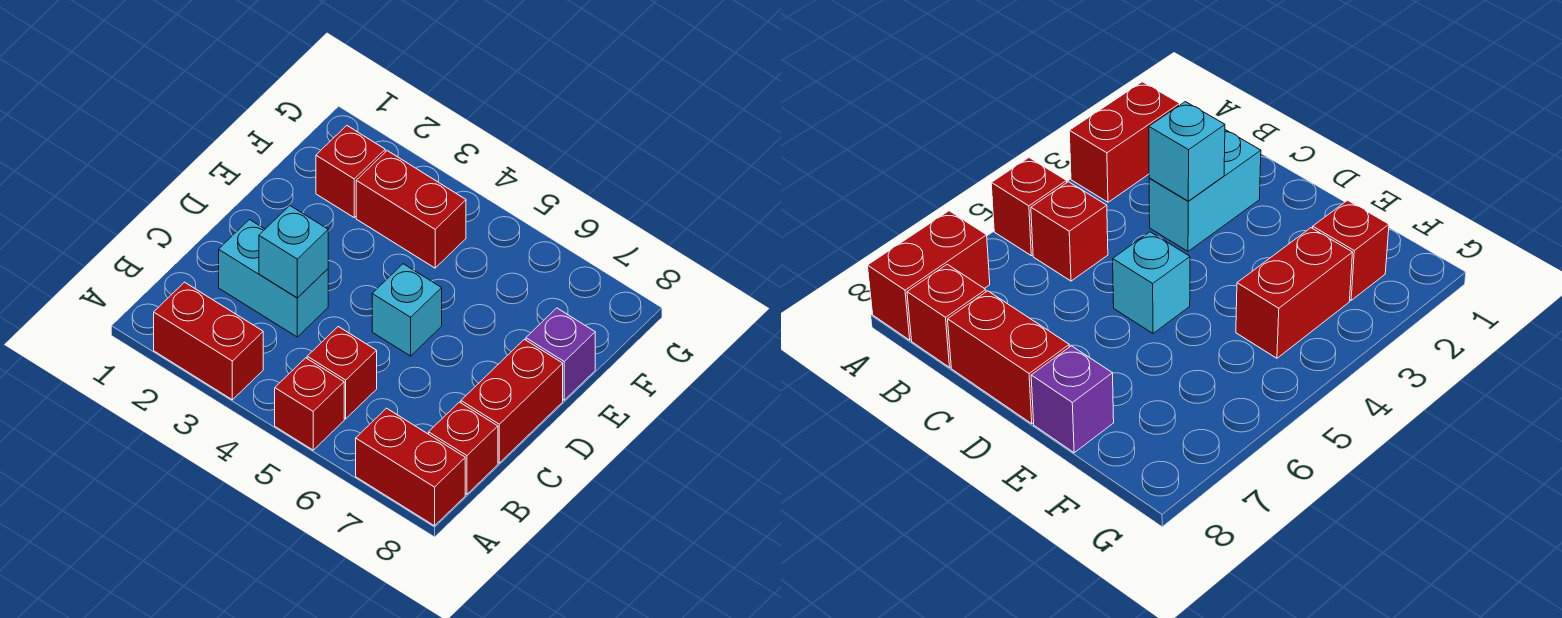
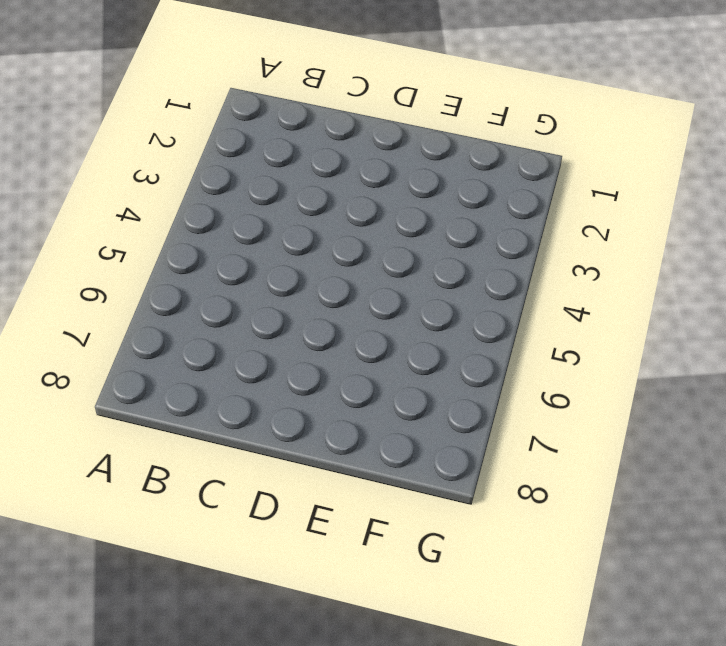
none -> red brick A2:A3 level 1
none -> red brick A5 level 1
none -> red brick A7:A8 level 1

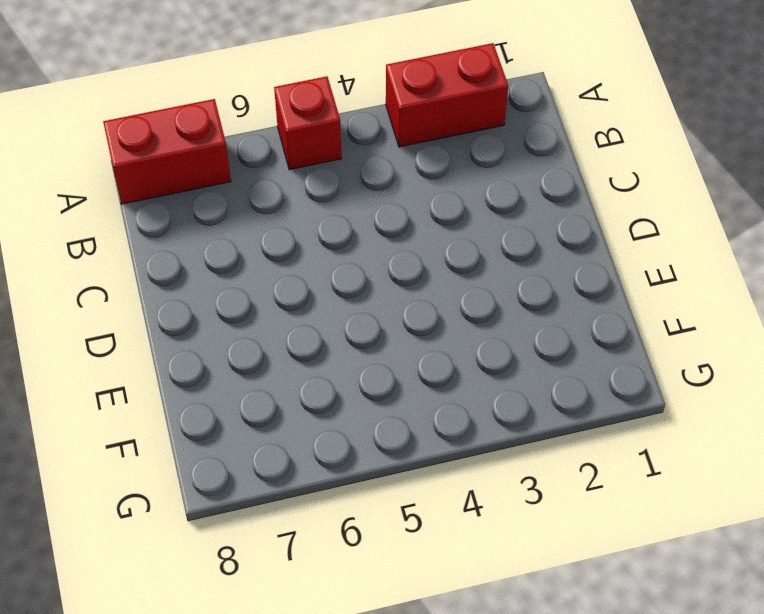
none -> red brick B5 level 1
none -> red brick B8 level 1
none -> cyan brick C2:C3 level 1

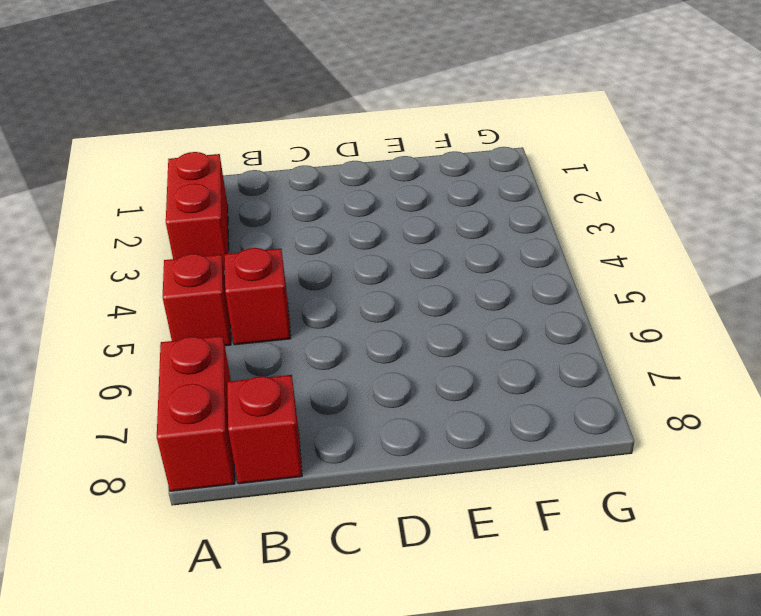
none -> cyan brick C2:C3 level 1
none -> red brick C8:D8 level 1
none -> cyan brick D5 level 1

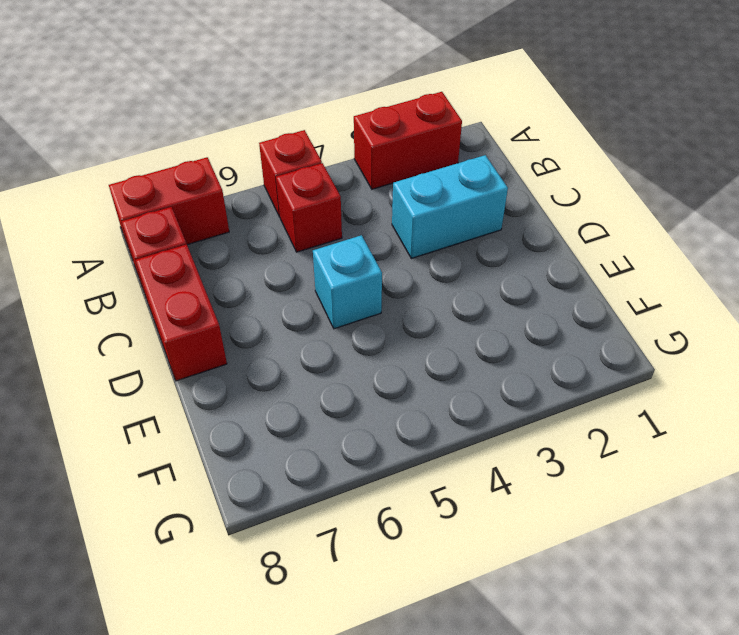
none -> purple brick E8 level 1
none -> red brick F2 level 1
none -> red brick F3:F4 level 1

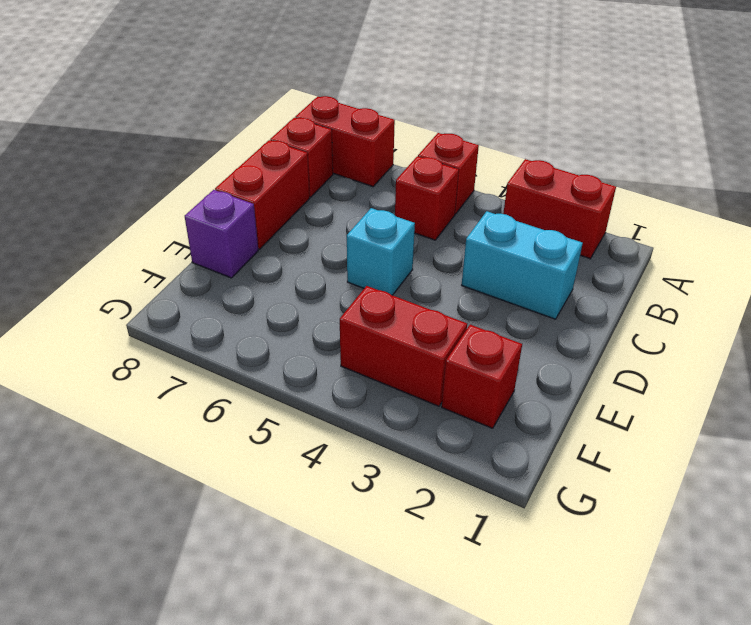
none -> cyan brick C3 level 2

